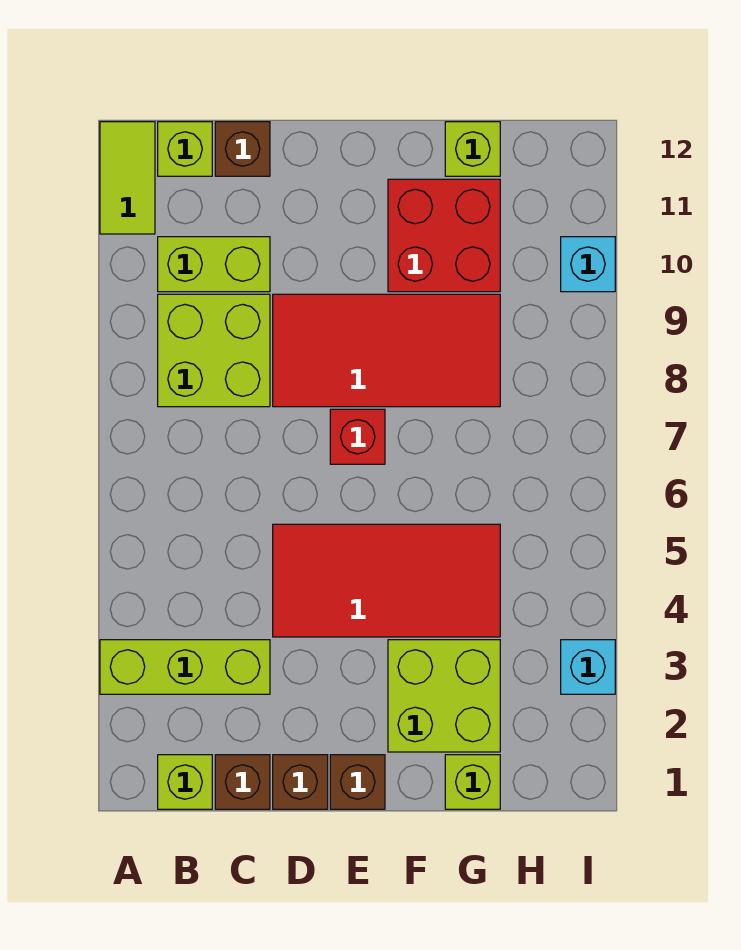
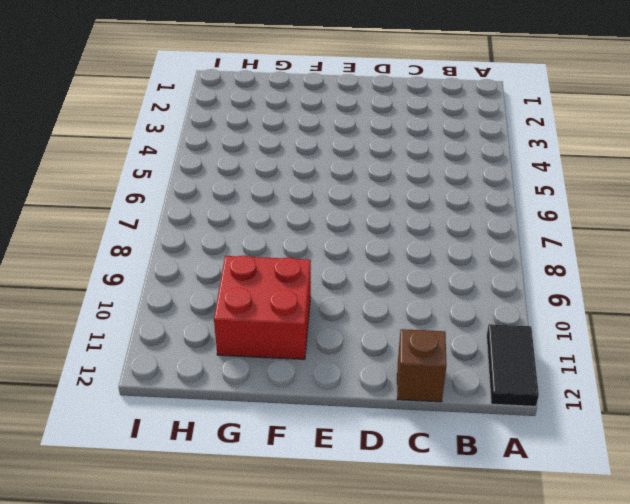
black tile A11:A12 level 1 -> lime tile A11:A12 level 1
none -> lime brick A3:C3 level 1
none -> lime brick B1 level 1
none -> lime brick B8:C9 level 1

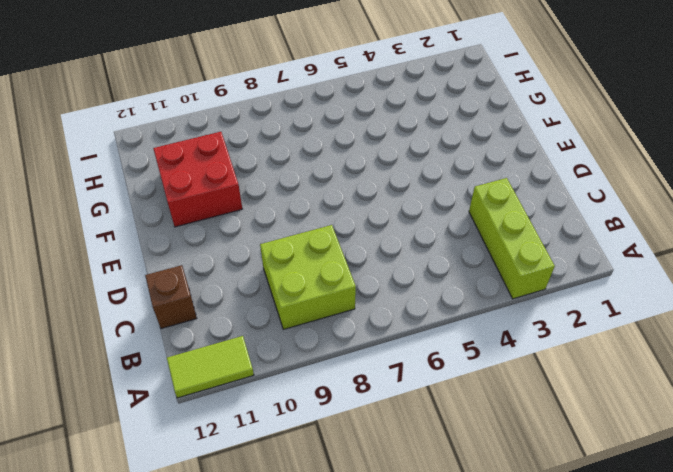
none -> lime brick B1 level 1
none -> lime brick B10:C10 level 1
none -> lime brick B12 level 1

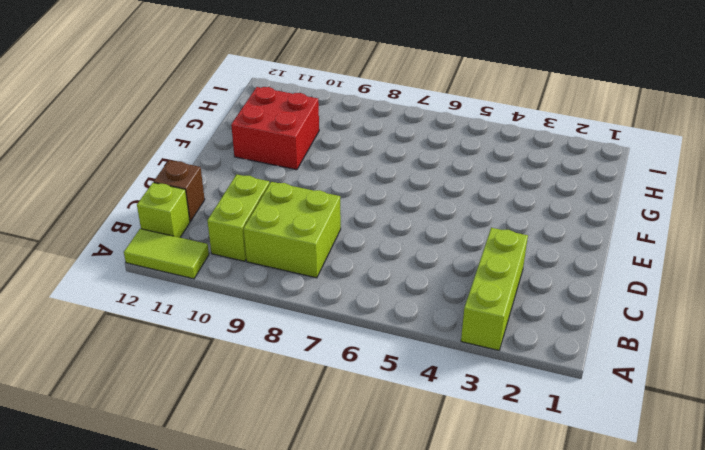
none -> lime brick B1 level 1
none -> brown brick C1 level 1
none -> brown brick D1 level 1

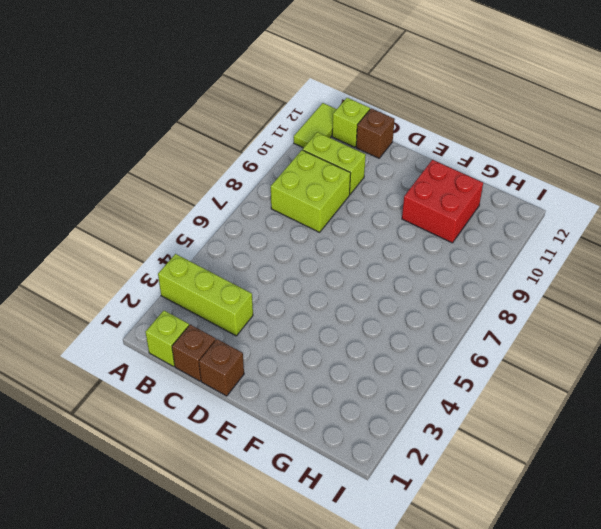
none -> red tile D4:G5 level 1
none -> red tile D8:G9 level 1
none -> brown brick E1 level 1

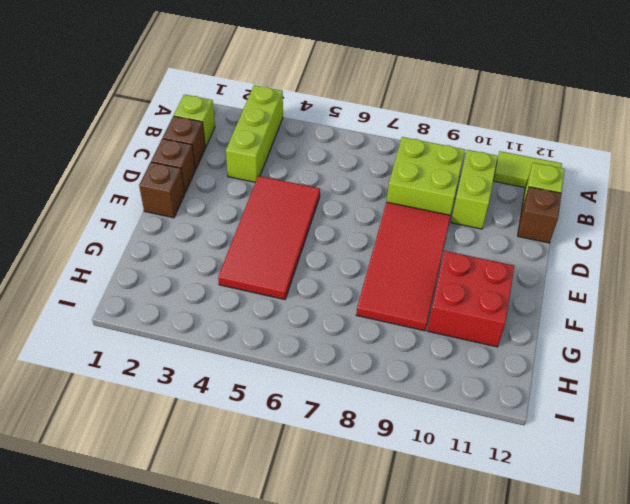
none -> red brick E7 level 1
none -> lime brick F2:G3 level 1
none -> lime brick G1 level 1

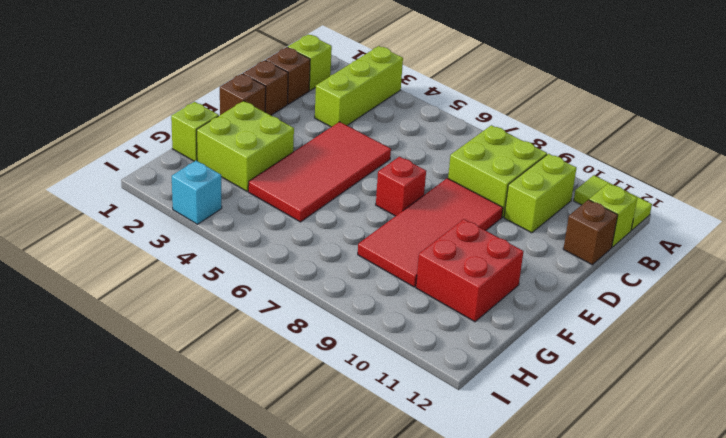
none -> lime brick G12 level 1
none -> cyan brick I10 level 1

